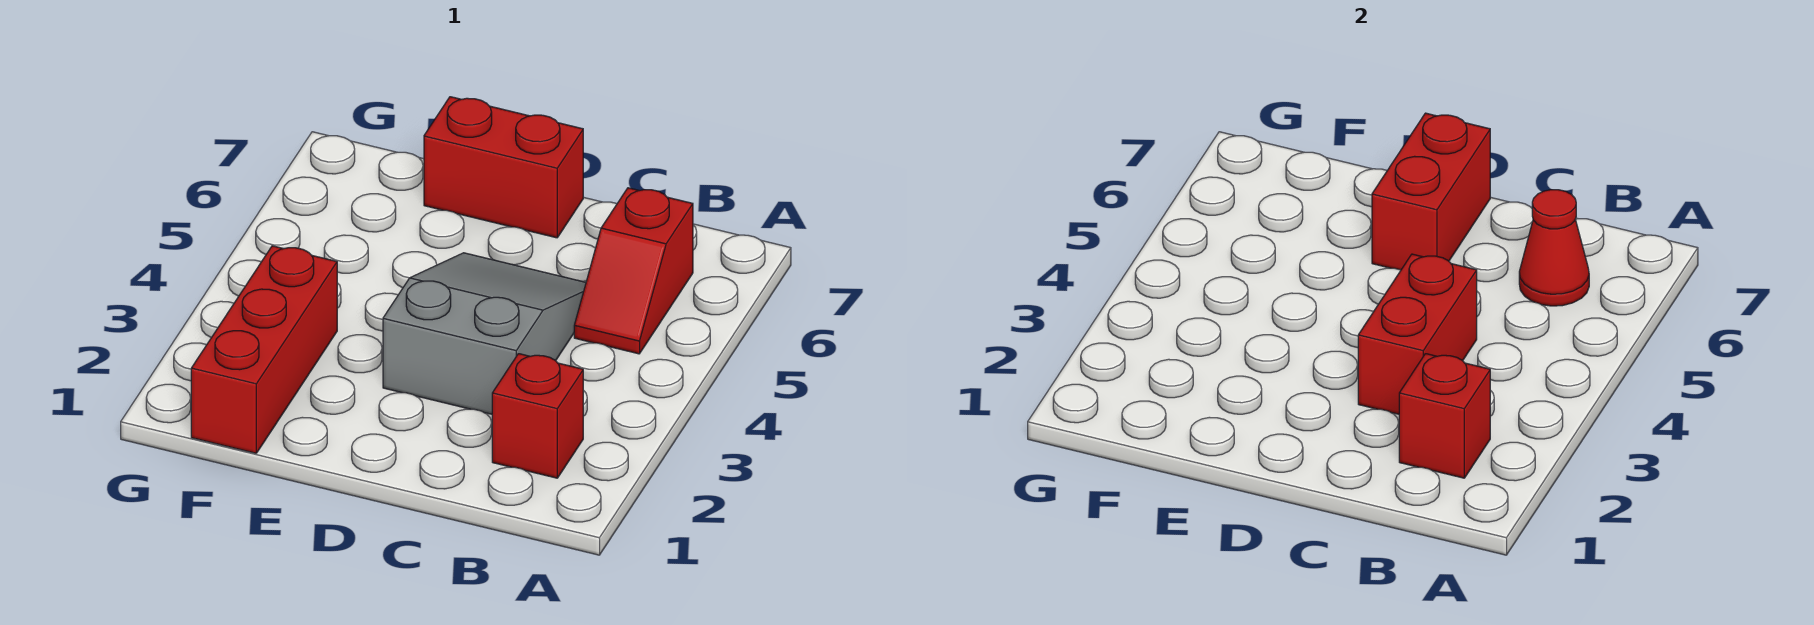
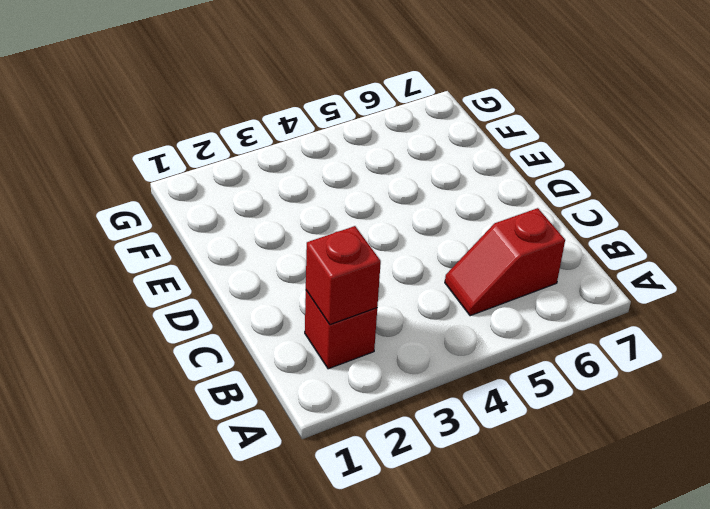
none -> grey slope C3:D5 level 1 top 3
none -> red brick D7:E7 level 1

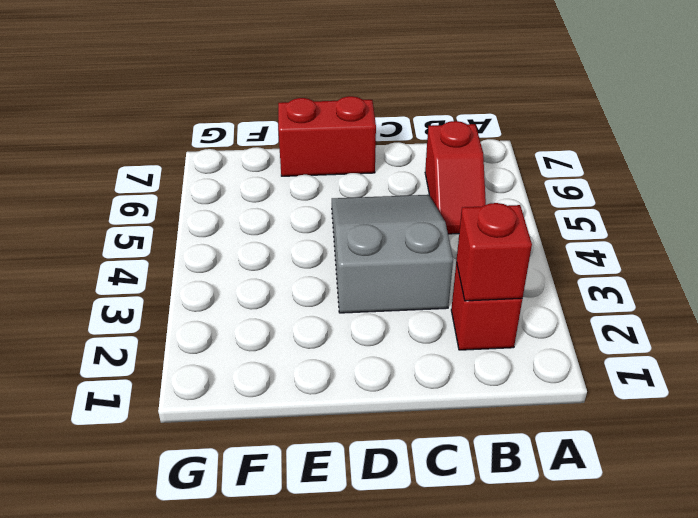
none -> red brick F1:F3 level 1
none -> red cone B6 level 2

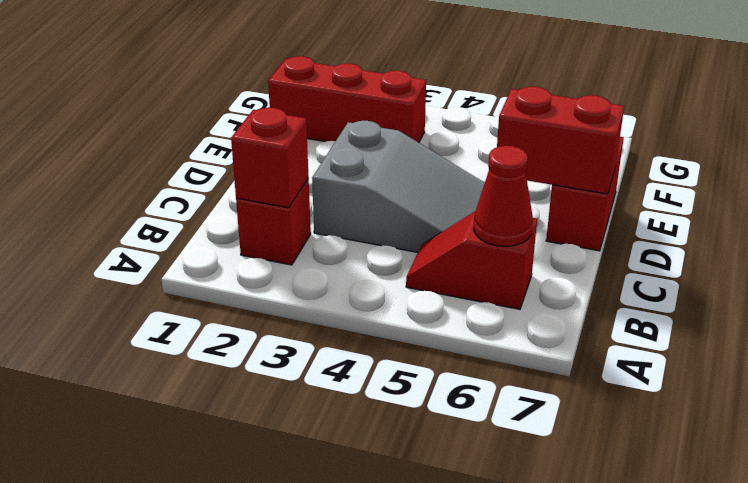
none -> red brick C3:C4 level 2

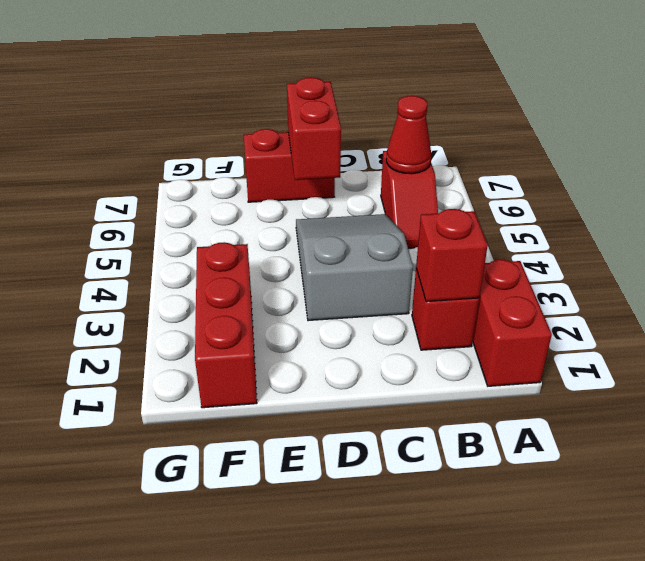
red brick A1:A2 level 1 -> red brick C3:C4 level 2

